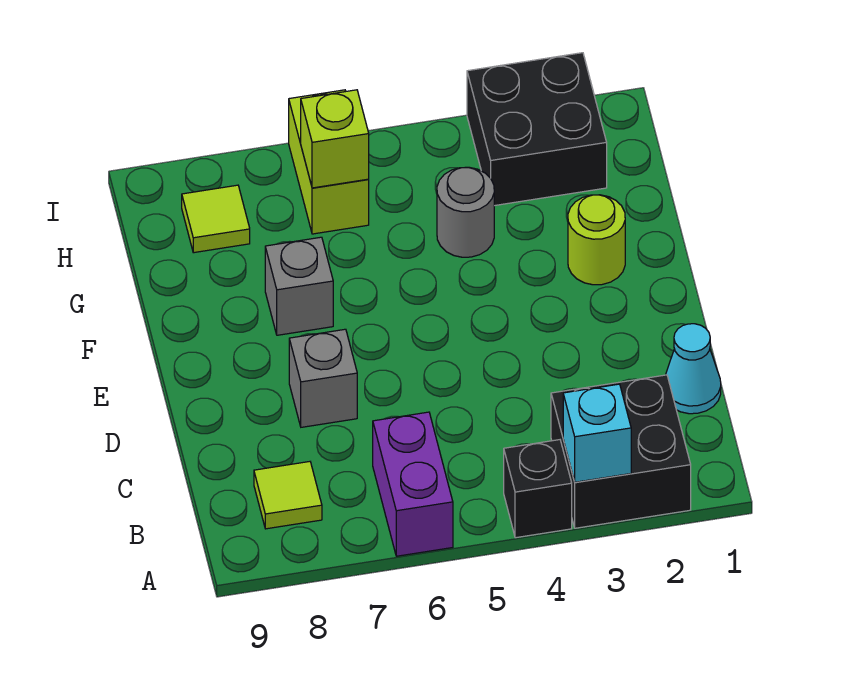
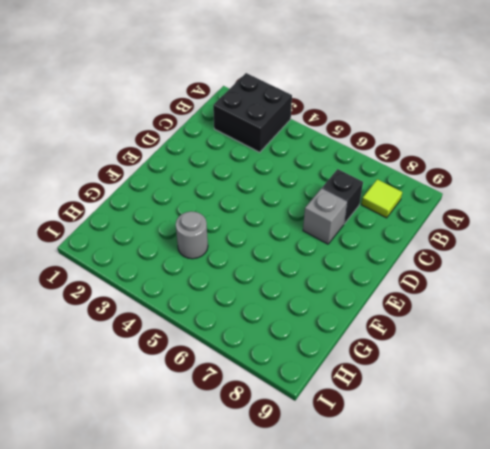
black brick C7 level 1 -> black brick A4 level 1
none -> purple brick A6:B6 level 1
none -> cyan cone C1 level 1
none -> lime round brick F2 level 1

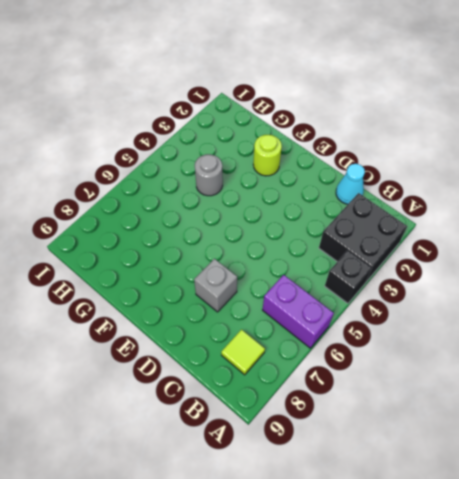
none -> grey brick F7 level 1
none -> black brick H2:I3 level 1
none -> lime brick H6:I6 level 1

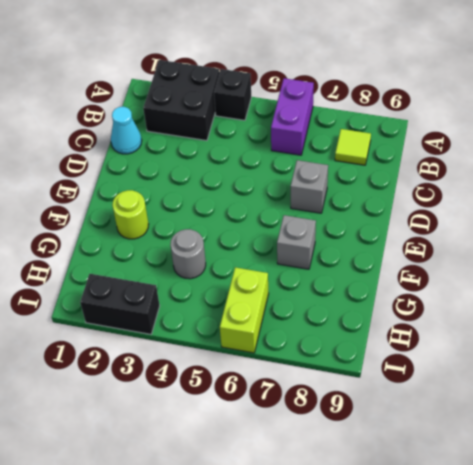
black brick I2:I3 level 1 -> black brick H2:I3 level 1
none -> lime tile H8 level 1
none -> cyan brick A3 level 2
none -> lime brick H6 level 2

